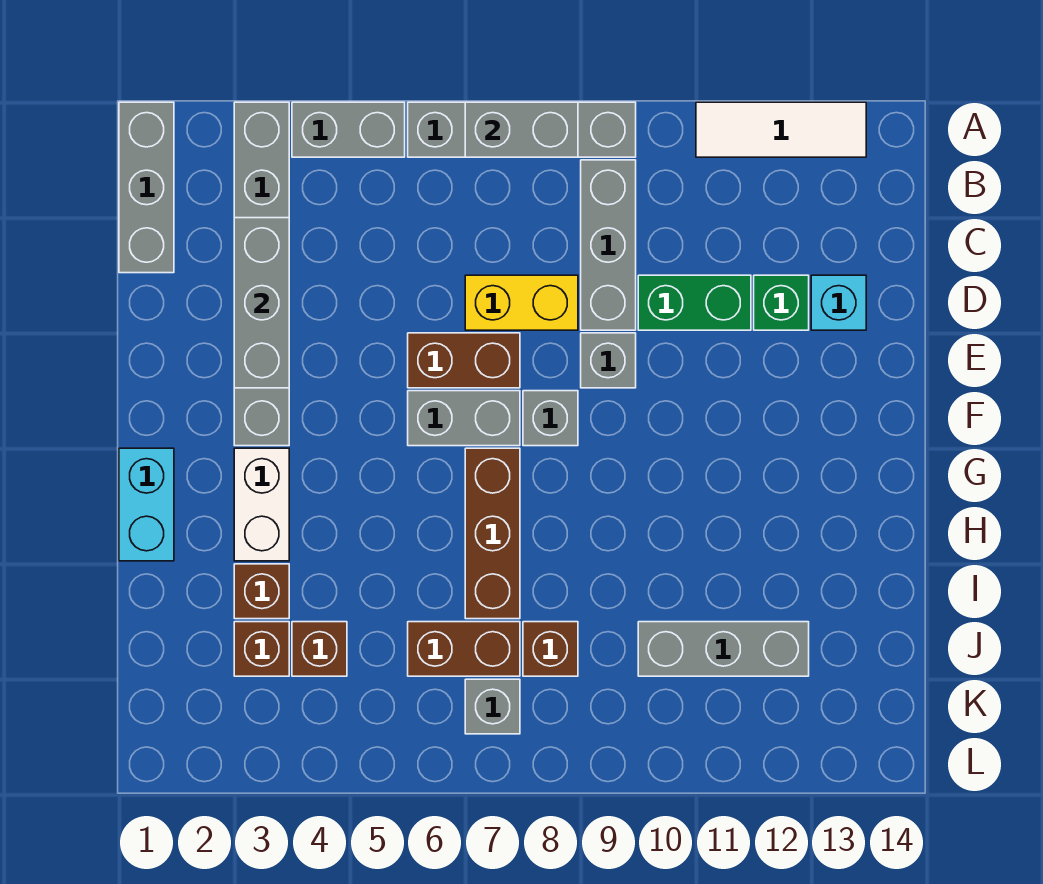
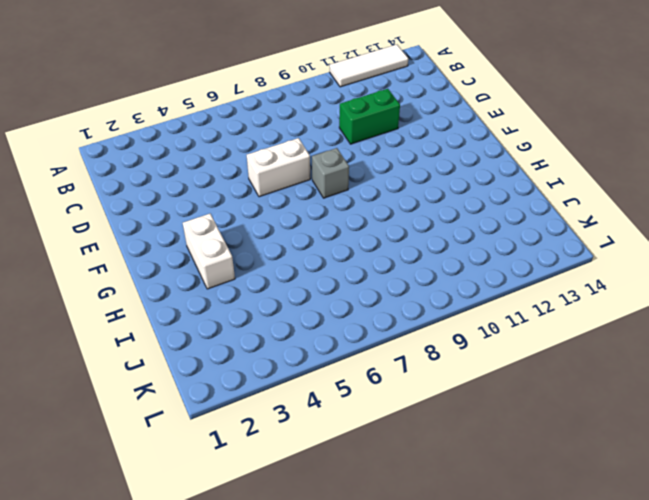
white brick E6:E7 level 1 -> brown brick E6:E7 level 1
none -> grey brick A1:C1 level 1
none -> grey brick A3:F3 level 1
none -> grey brick A4:A5 level 1

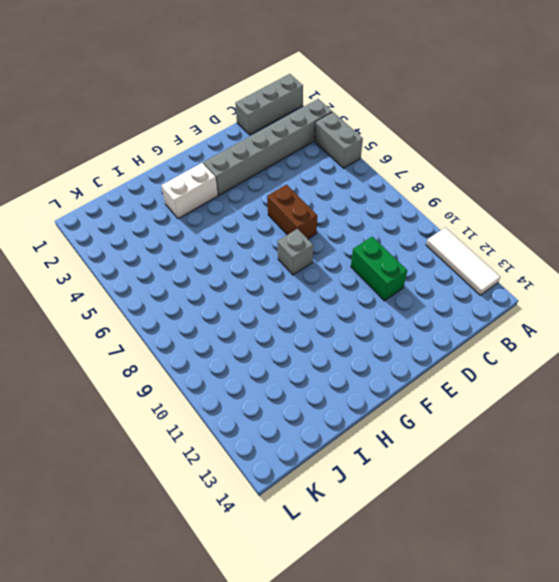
none -> grey brick A6:A9 level 1
none -> grey brick B9:D9 level 1
none -> yellow brick D7:D8 level 1

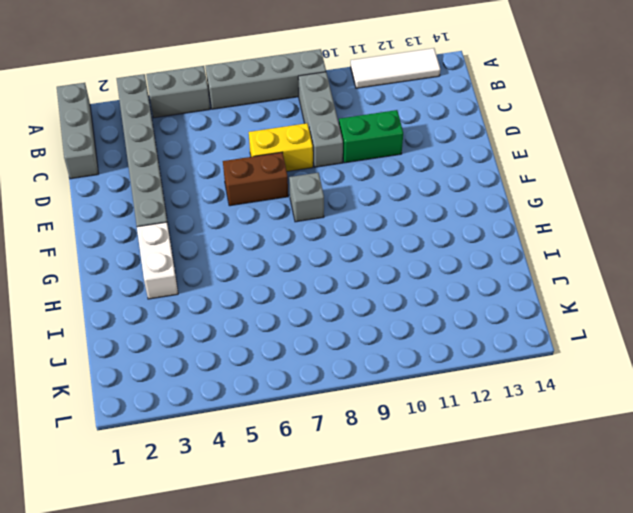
none -> green brick D12 level 1
none -> cyan brick D13 level 1
none -> grey brick E9 level 1

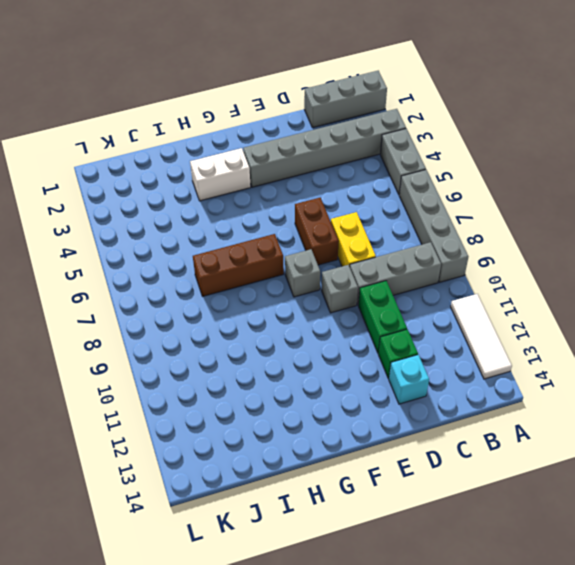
none -> grey brick F6:F7 level 1
none -> cyan brick G1:H1 level 1
none -> brown brick I3 level 1

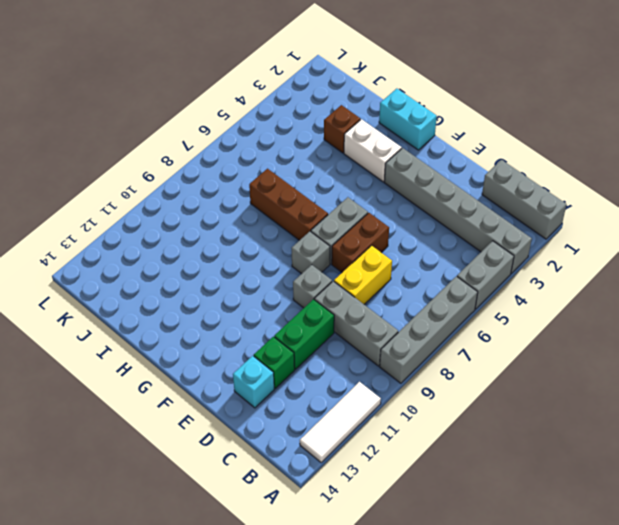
none -> brown brick J3 level 1
none -> brown brick J4 level 1
none -> brown brick J6:J7 level 1

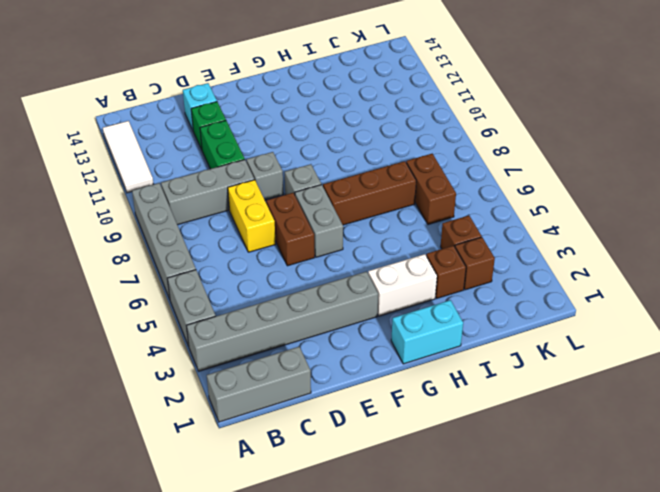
none -> brown brick J8 level 1
none -> grey brick J10:J12 level 1
none -> grey brick K7 level 1

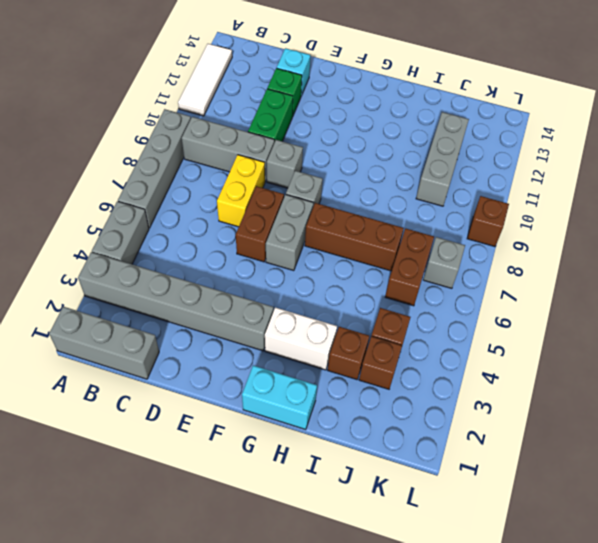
brown brick L9 level 1 -> brown brick J8 level 1
none -> grey brick A7:A8 level 2
none -> grey brick C3:E3 level 2

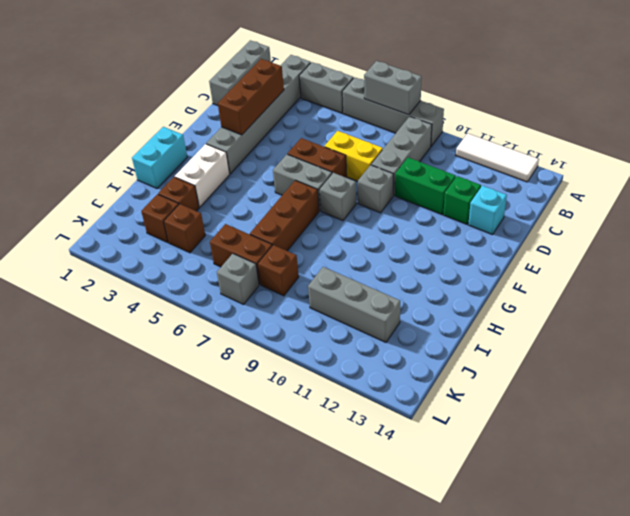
brown brick C3:E3 level 2 -> grey brick C3:E3 level 2

